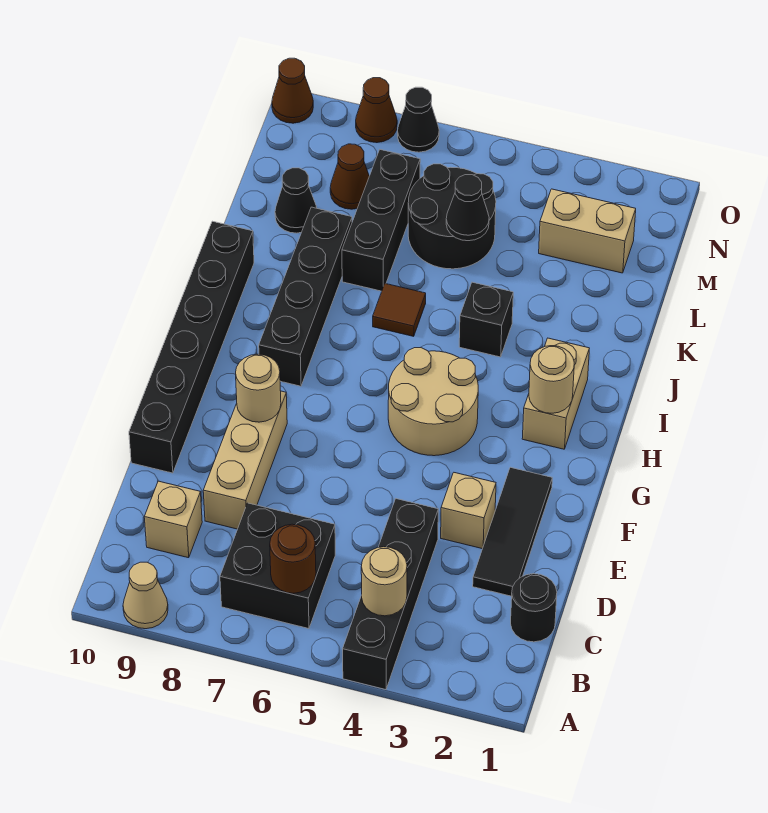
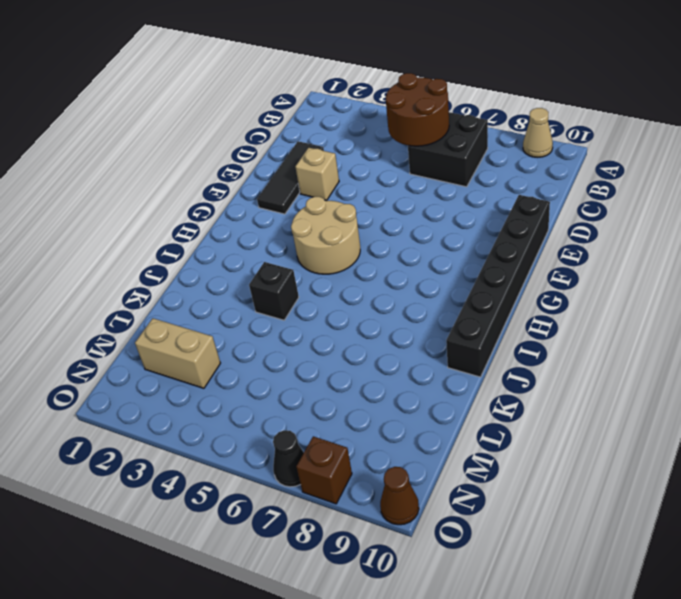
brown round brick B5:C6 level 2 -> brown round brick B6 level 2
brown brick O8 level 1 -> brown cone O8 level 1
none -> black brick A4:D4 level 1
none -> black round brick C1 level 1
none -> tan brick C9 level 1

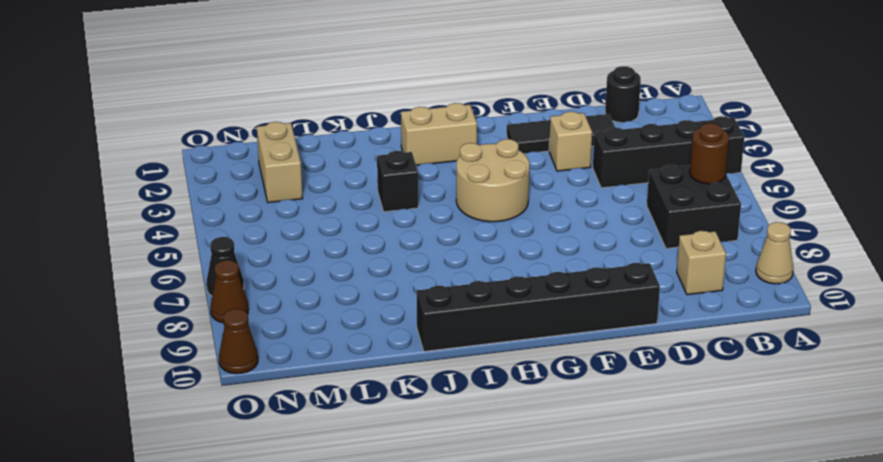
none -> tan brick D8:F8 level 1
none -> black brick H8:K8 level 1
none -> brown tile J6 level 1

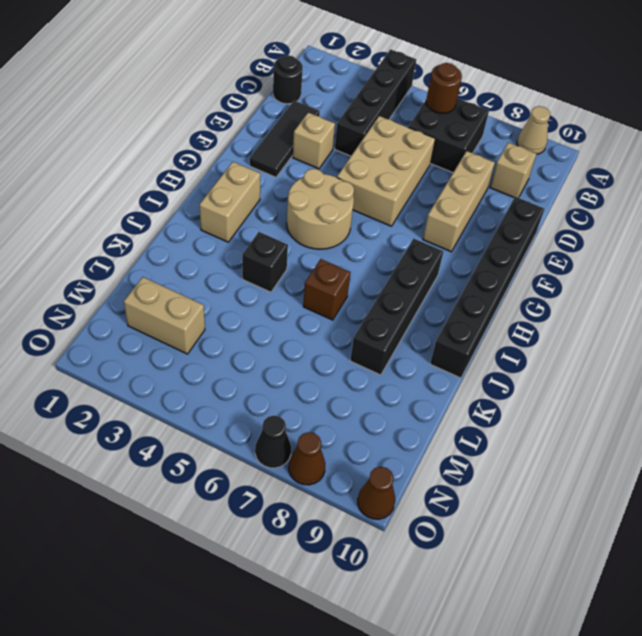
tan brick D5:F6 level 1 -> none
brown brick J6 level 1 -> brown tile J6 level 1
none -> black brick K7:M7 level 1
none -> black round brick L5:M6 level 1
none -> black cone L9 level 1

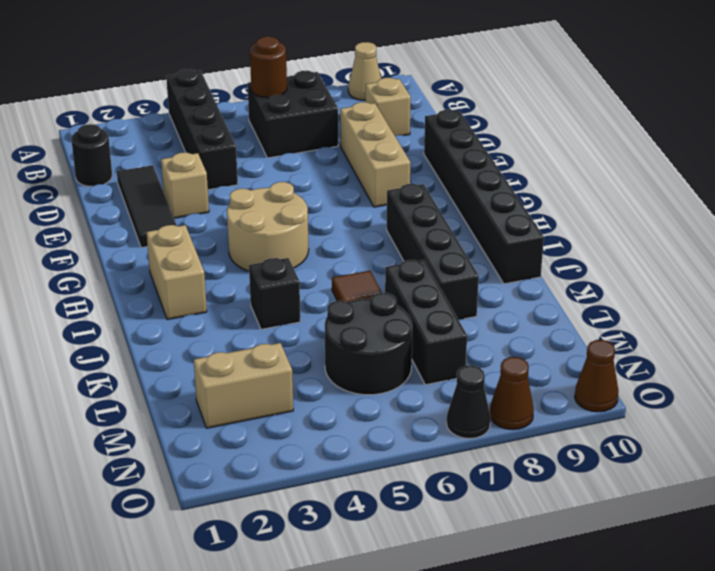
none -> black cone L9 level 1
none -> brown cone M8 level 1
none -> tan round brick B4 level 2

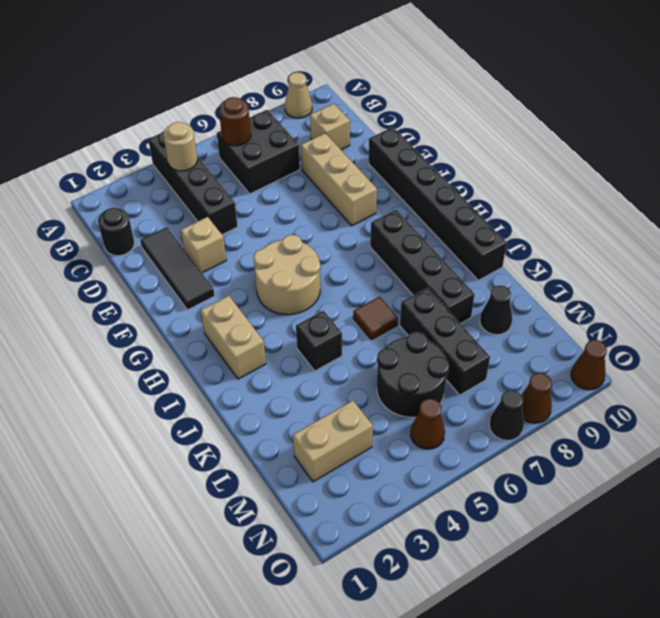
brown cone N5 level 1 -> brown cone M8 level 1
none -> tan round brick F8 level 2
none -> tan round brick H2 level 2
none -> black cone L5 level 2

